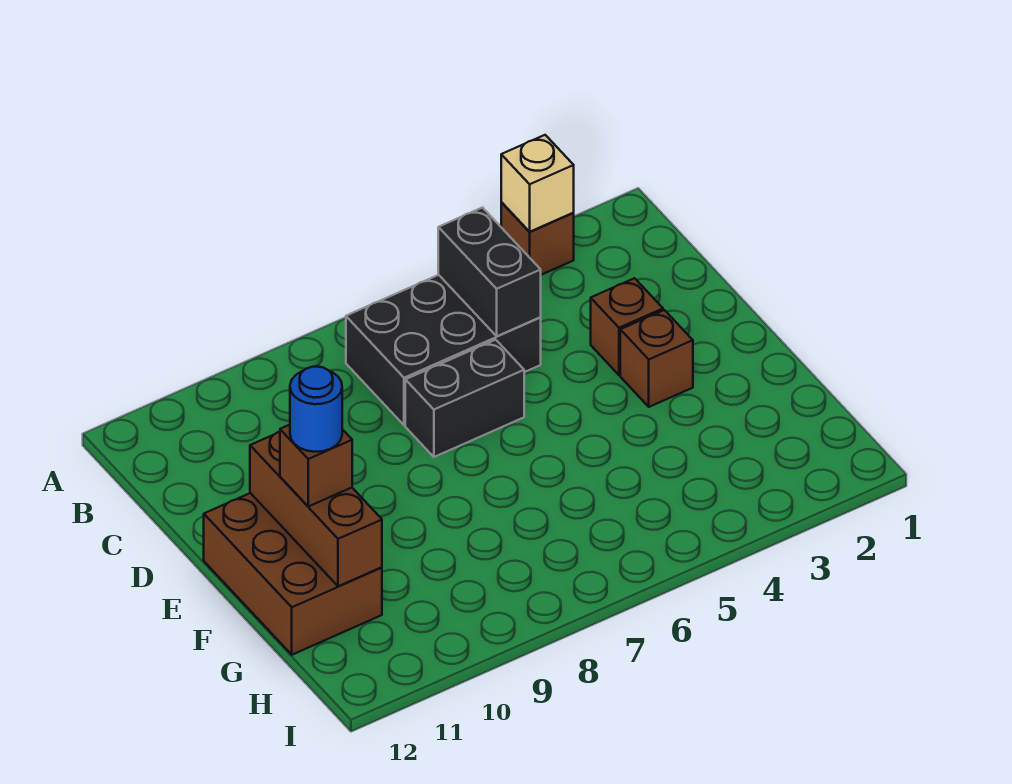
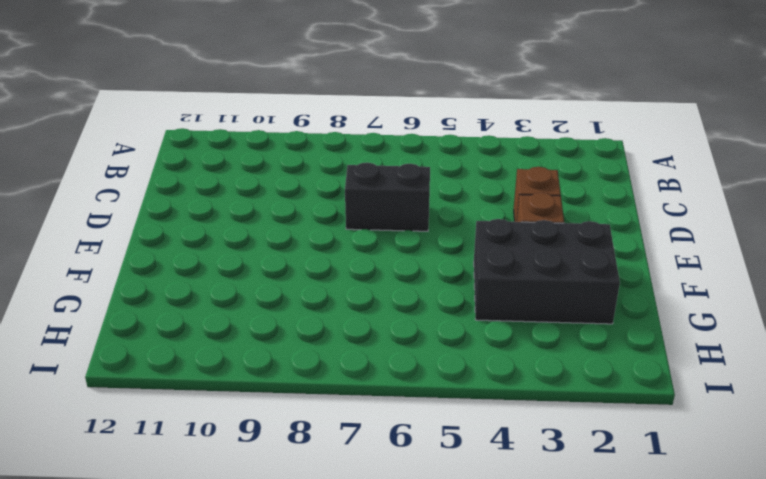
black brick F2:G4 level 1 -> black brick B5:C7 level 1
none -> brown brick A3 level 1
none -> brown brick E11:G12 level 1

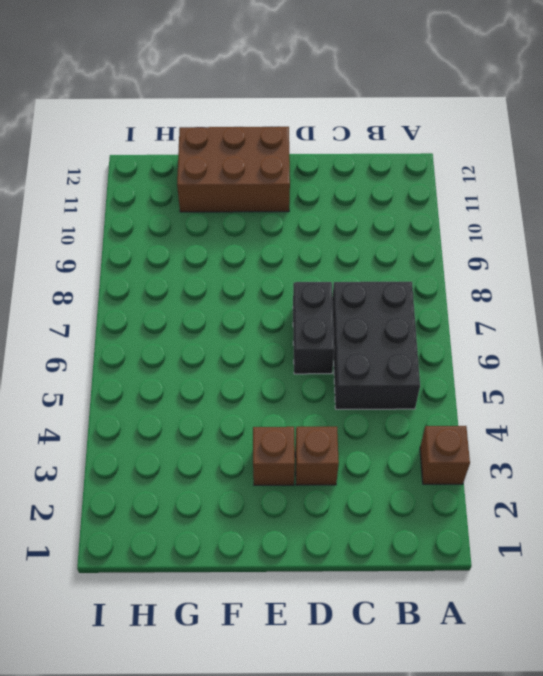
none -> tan brick A3 level 2
none -> black brick B5:C5 level 2

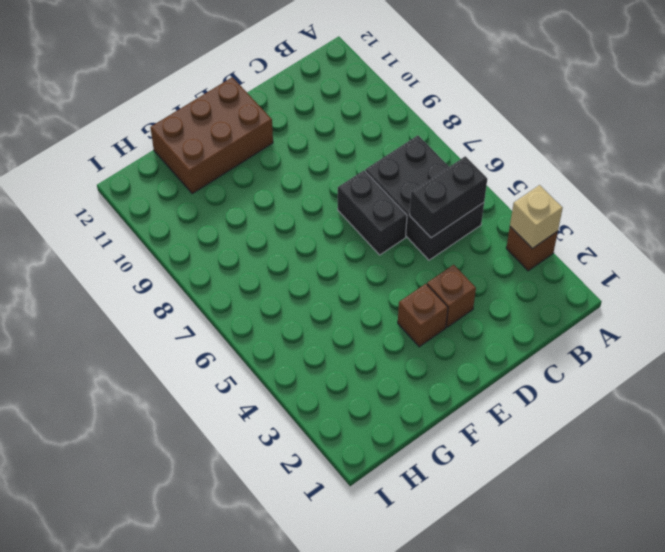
none -> brown brick E11:G11 level 2
none -> brown brick F11 level 3

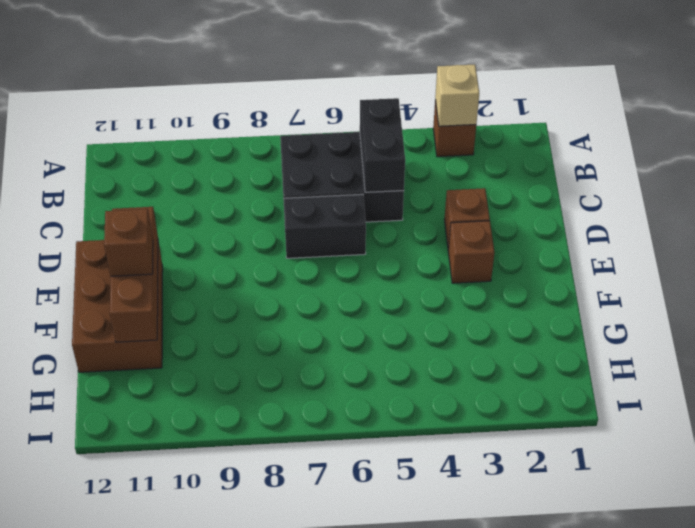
none -> blue round brick F11 level 4

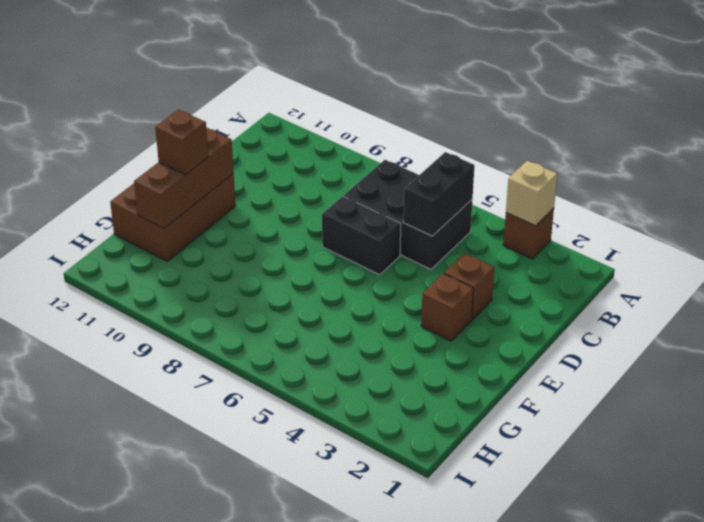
none -> blue round brick F11 level 4

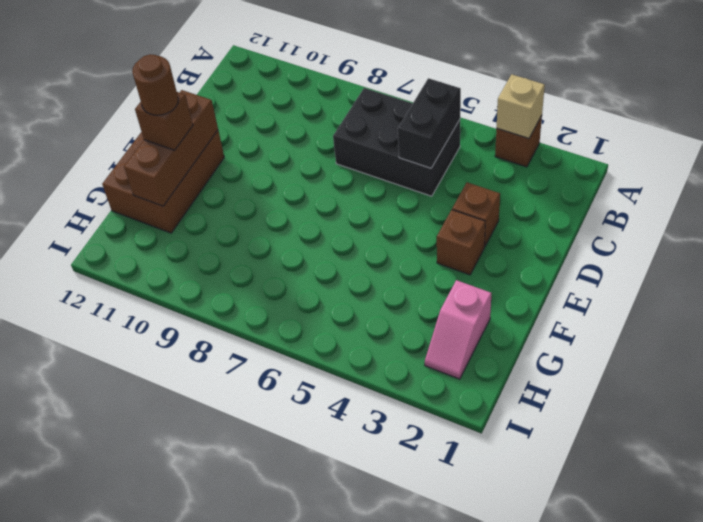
brown round brick F11 level 4 -> blue round brick F11 level 4
pink slope G2:H2 level 1 top G -> none
none -> black brick D6:D7 level 1

